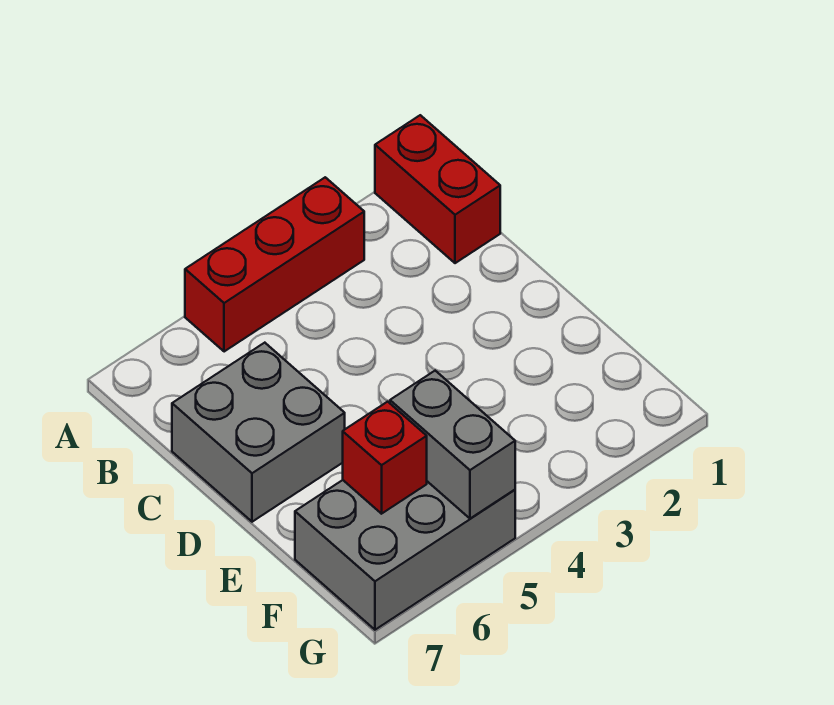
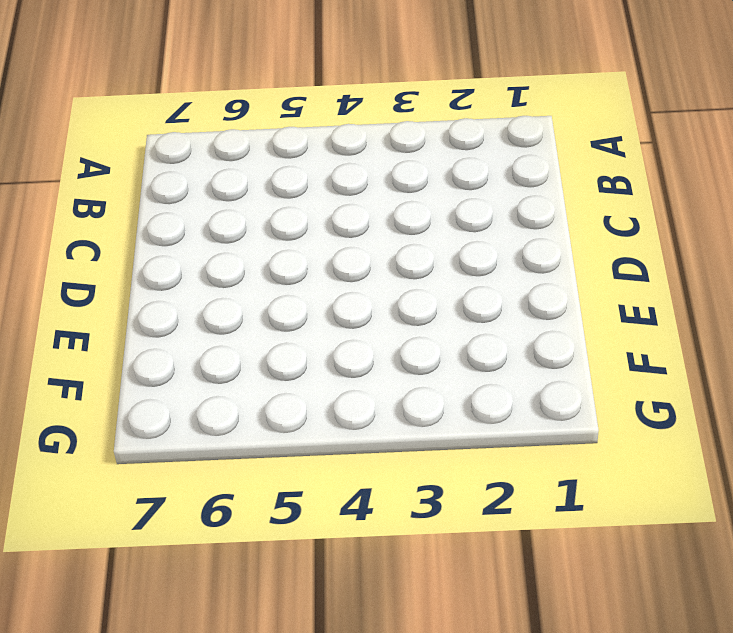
none -> red brick A1:B1 level 1
none -> red brick A3:A5 level 1

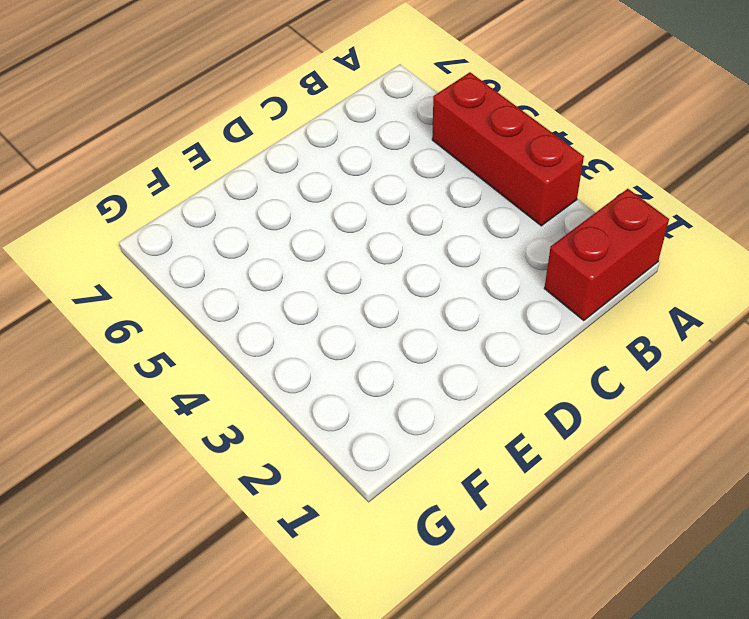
none -> grey brick C6:D7 level 1
none -> grey brick F5:G7 level 1

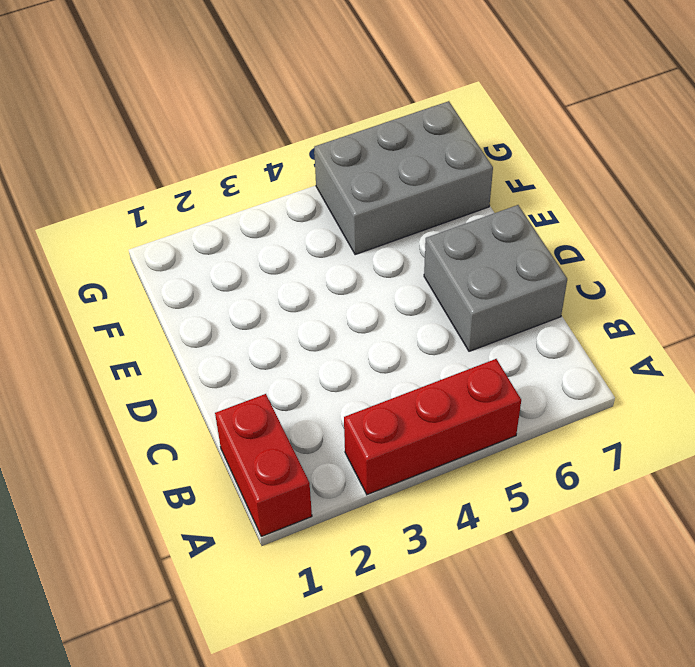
none -> grey brick F5:G5 level 2
none -> red brick F6 level 2

